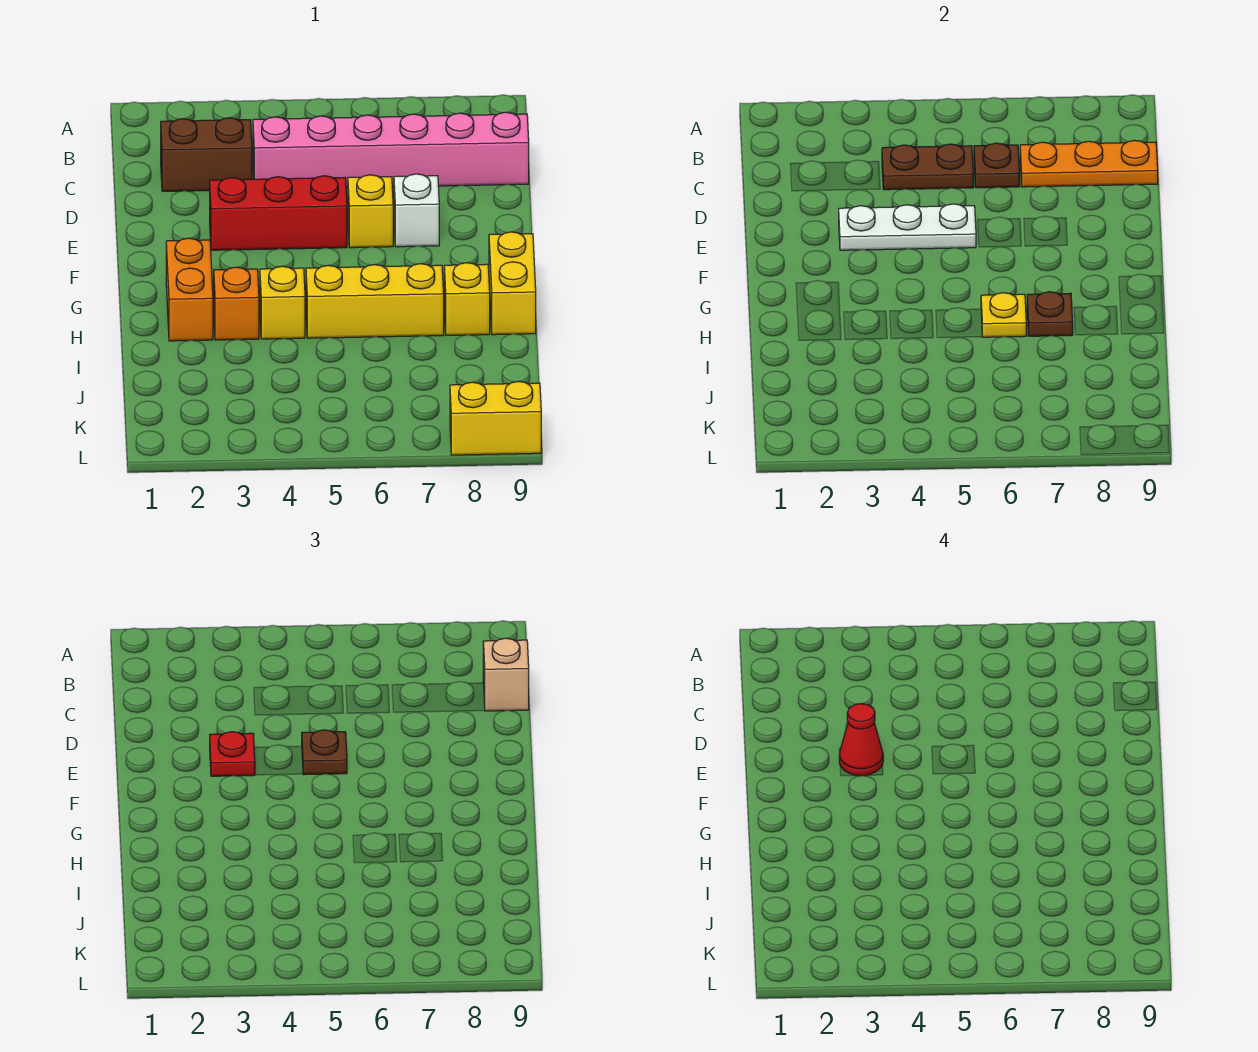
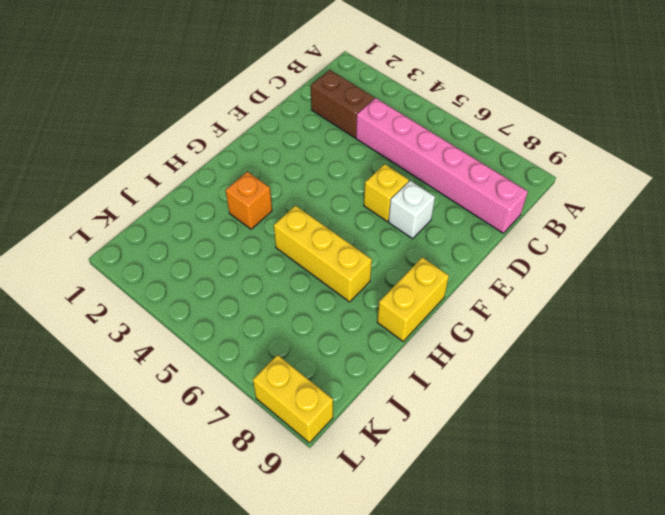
none -> red brick E3:E5 level 1
none -> orange brick G2:H2 level 1
none -> yellow brick H4 level 1

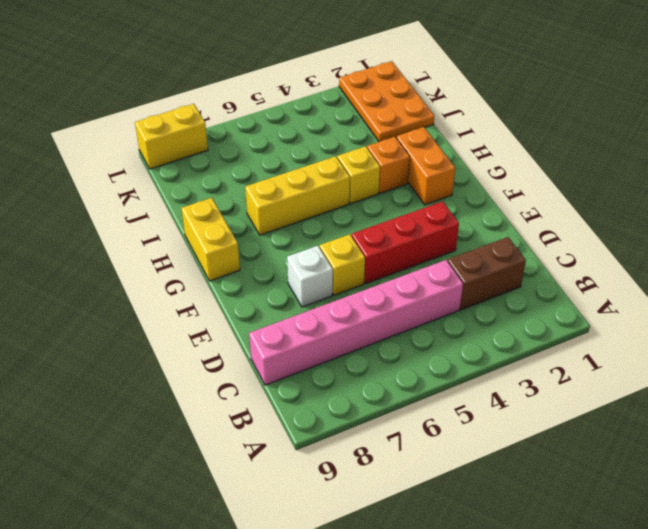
orange plate J1:L2 level 1 -> none
none -> yellow brick H8 level 1
none -> brown plate C4:C5 level 2
none -> brown plate C6 level 2

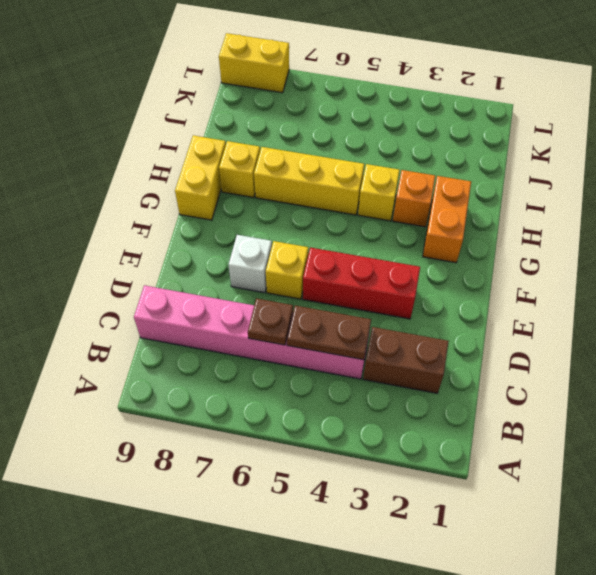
none -> orange plate C7:C9 level 2
none -> white plate E3:E5 level 2
none -> yellow plate H6 level 2

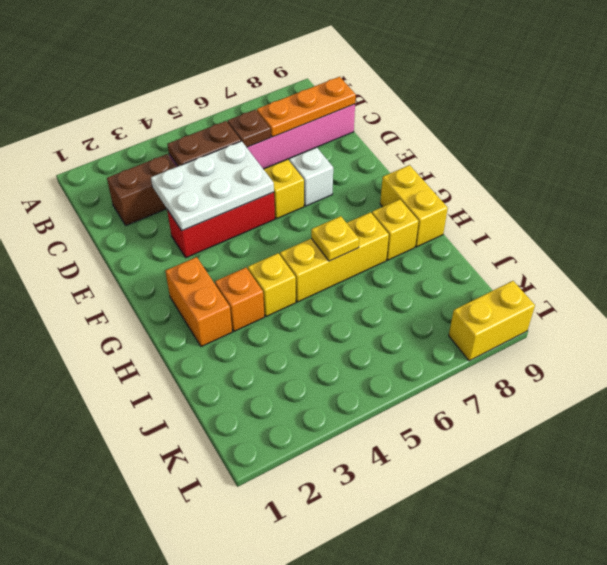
white plate D3:E5 level 2 -> white plate E3:E5 level 2
none -> brown plate H7 level 2
none -> tan brick C9 level 3
none -> red plate E3 level 3

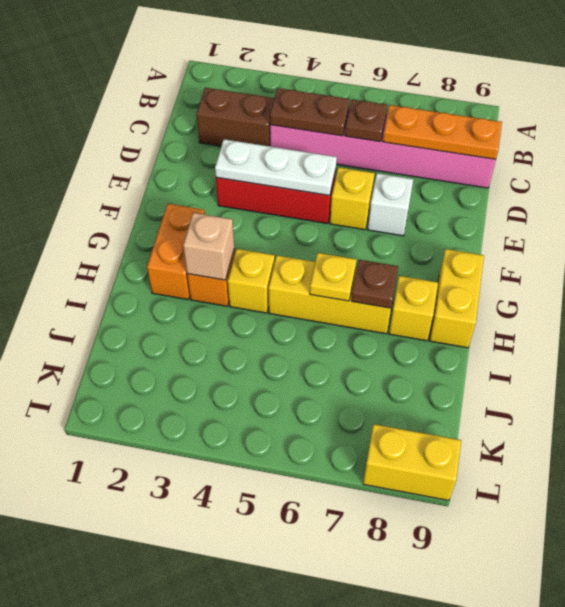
tan brick H3 level 2 -> tan brick C9 level 3
none -> red plate E3 level 3
none -> brown plate E5 level 3
none -> red cone E3 level 4

